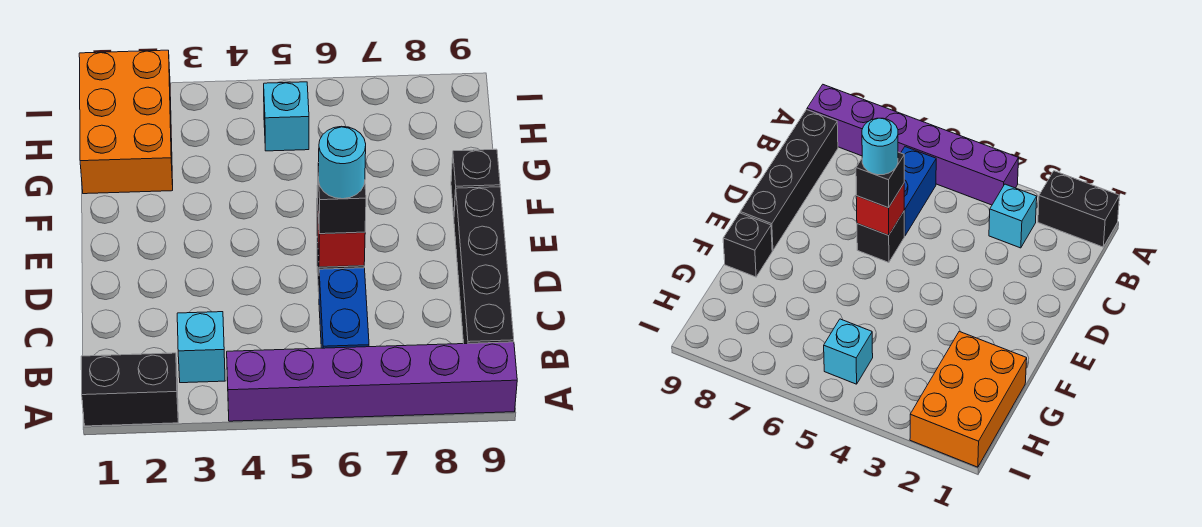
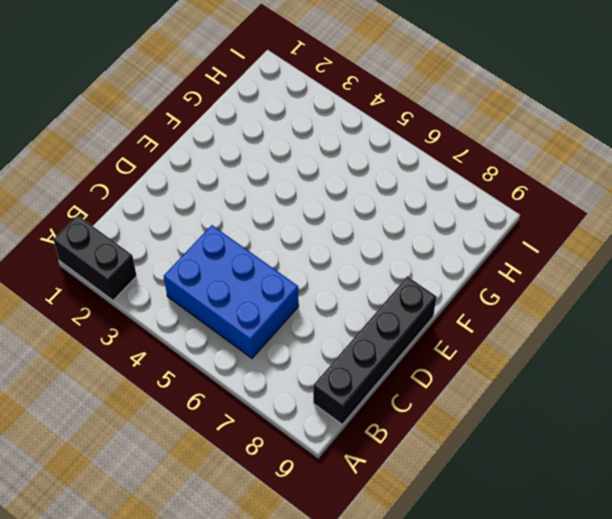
blue brick B4:C6 level 1 -> blue brick B6:C6 level 1
none -> purple brick A4:A9 level 1
none -> cyan brick B3 level 1
none -> black brick D6 level 1

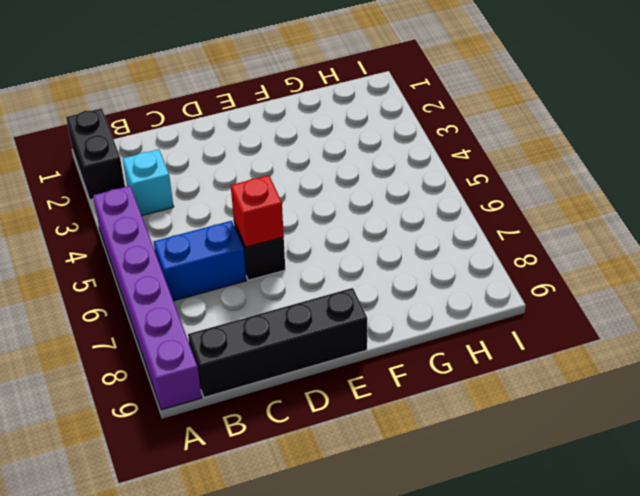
none -> black brick F9 level 1
none -> orange brick G1:I2 level 1
none -> cyan brick H5 level 1

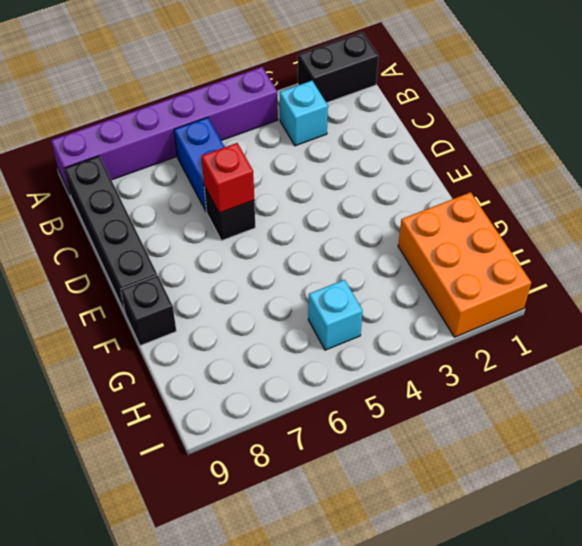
none -> black brick D6 level 3
none -> cyan round brick D6 level 4

